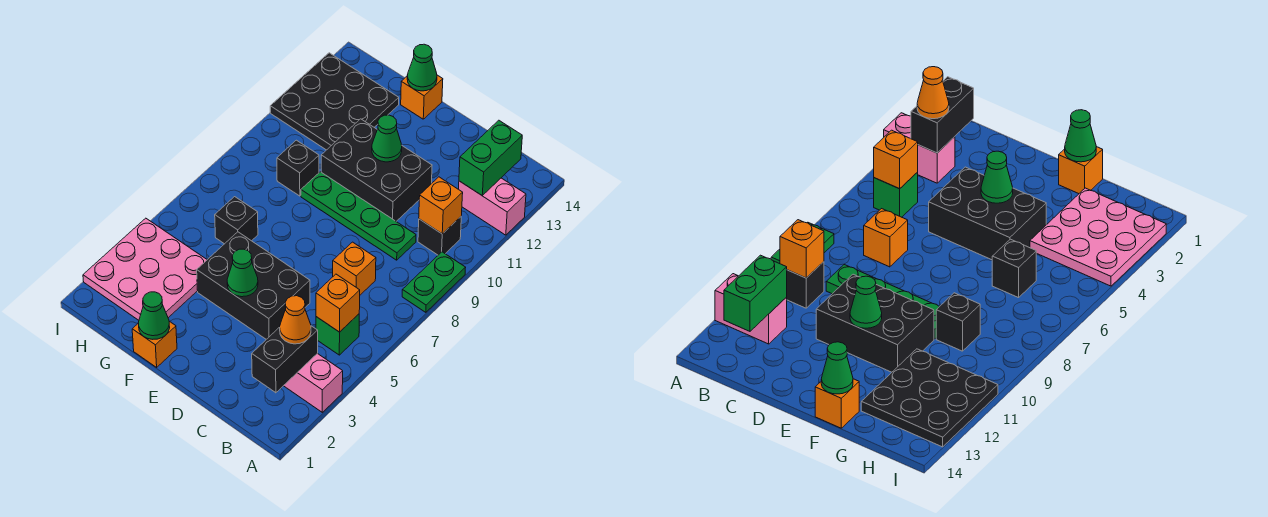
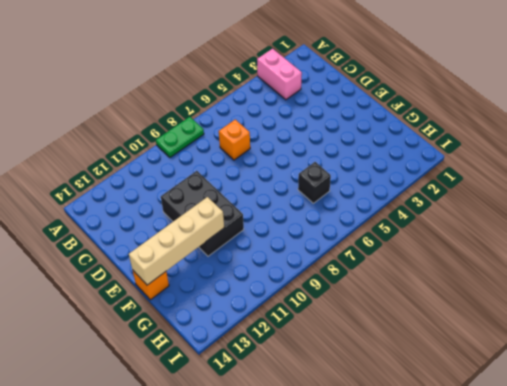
tan brick F11:F14 level 2 -> green cone F14 level 2
none -> pink brick A12:B12 level 1
none -> green brick B5 level 1
none -> black brick B10 level 1

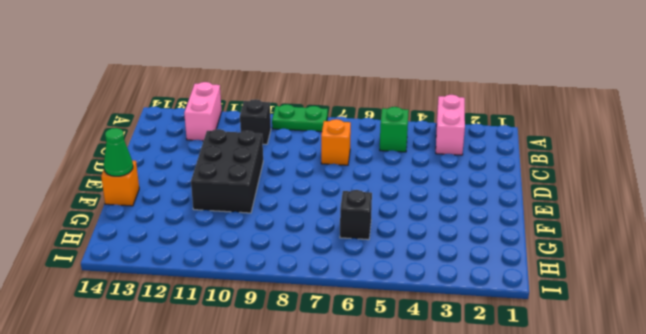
none -> green plate C9:F9 level 1
none -> black brick D4:F5 level 1
none -> orange brick F1 level 1

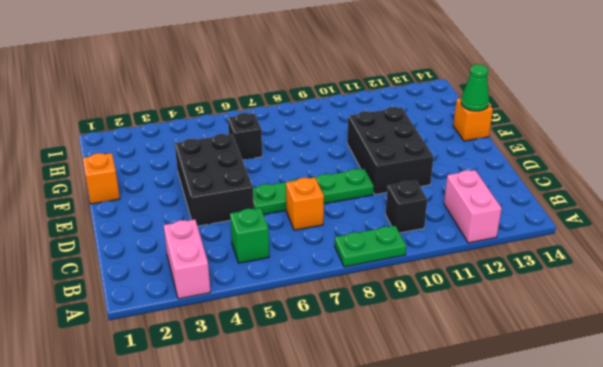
green plate D6:D9 level 1 -> green plate C9:F9 level 1
none -> pink plate G2:I4 level 1
none -> black brick G9 level 1
none -> black plate G11:I13 level 1

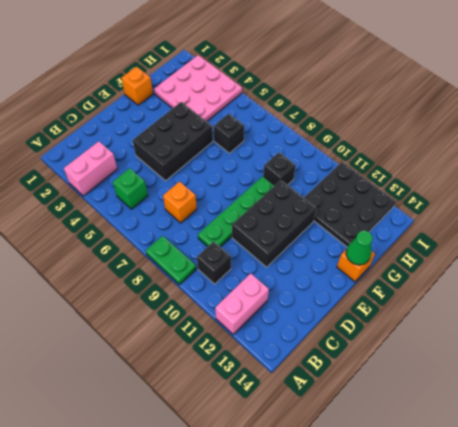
none -> black brick B2:B3 level 2
none -> orange brick B5 level 2
none -> orange brick B10 level 2

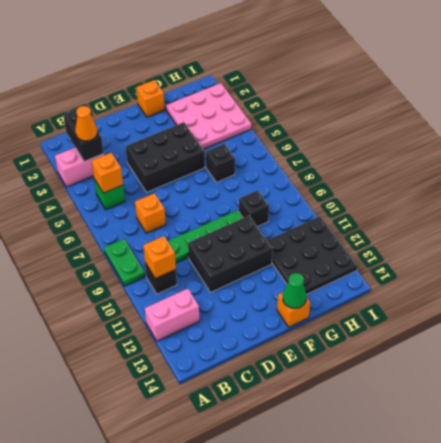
none -> green brick B12:B13 level 2
none -> green cone E4 level 2
none -> green cone E11 level 2

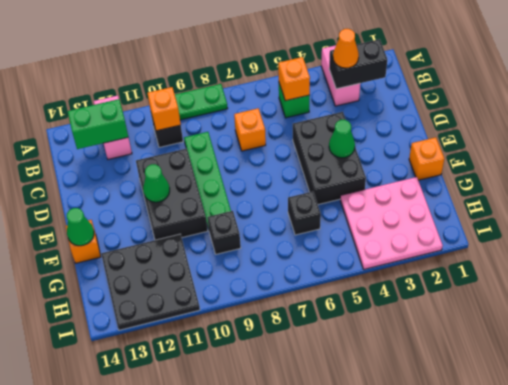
none -> green cone F1 level 2

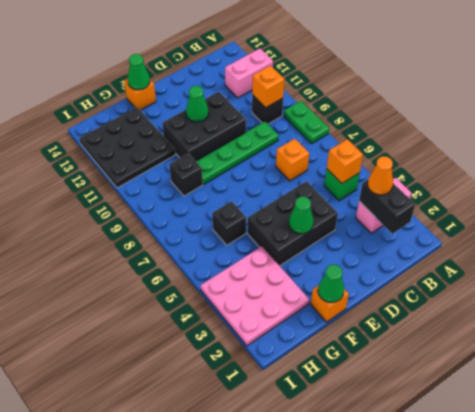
none -> green brick B12:B13 level 2

